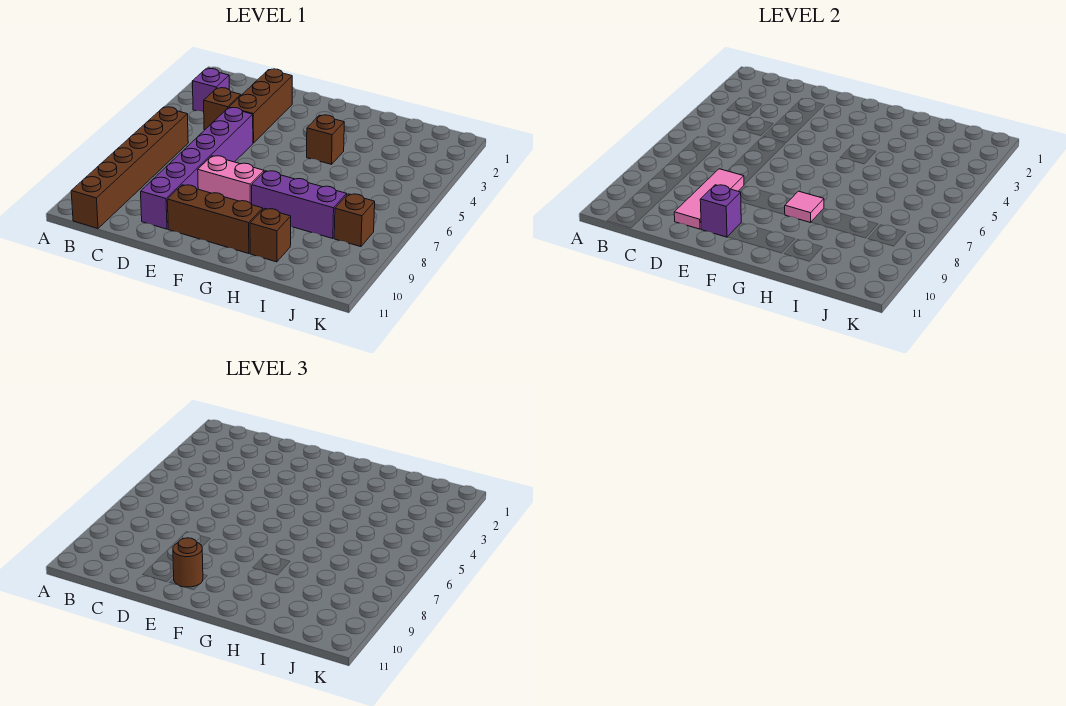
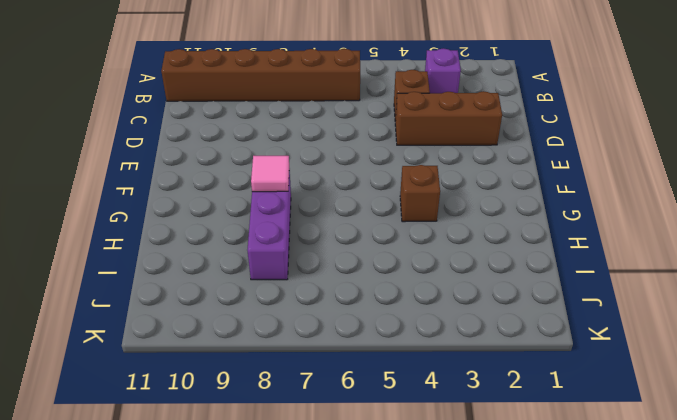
none -> purple brick D5:D10 level 1
none -> pink brick E8:F8 level 1
none -> brown brick E10:G10 level 1

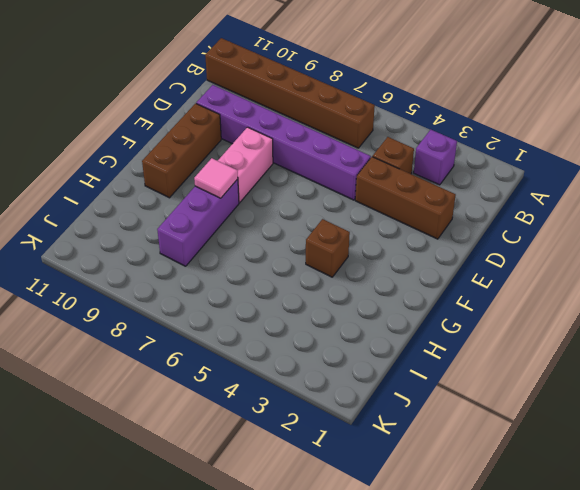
none -> brown brick H10 level 1
none -> brown brick J8 level 1
none -> pink tile D8:D10 level 2

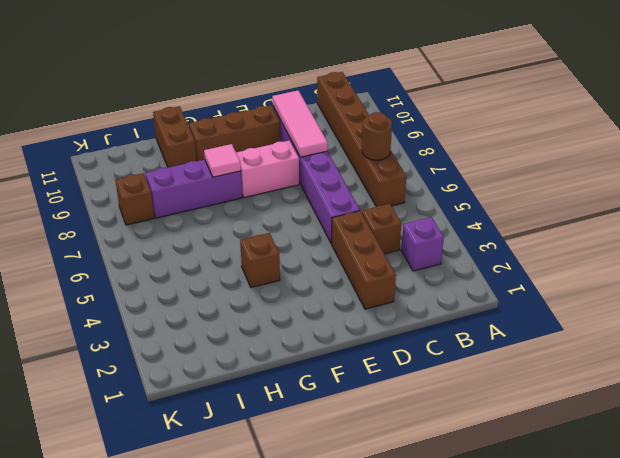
brown round brick B7 level 2 -> brown round brick E10 level 3
brown brick H10:H11 level 1 -> brown brick H10 level 1
none -> purple brick E10 level 2

